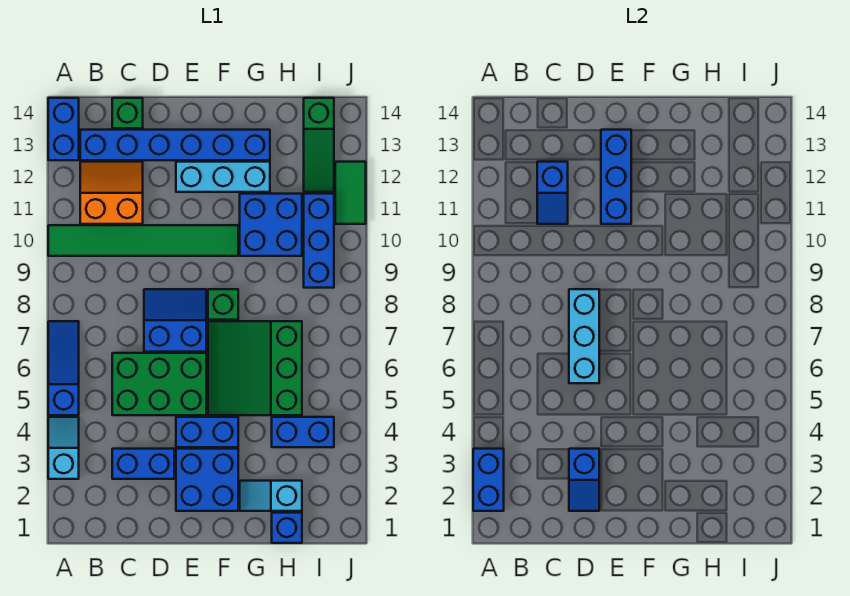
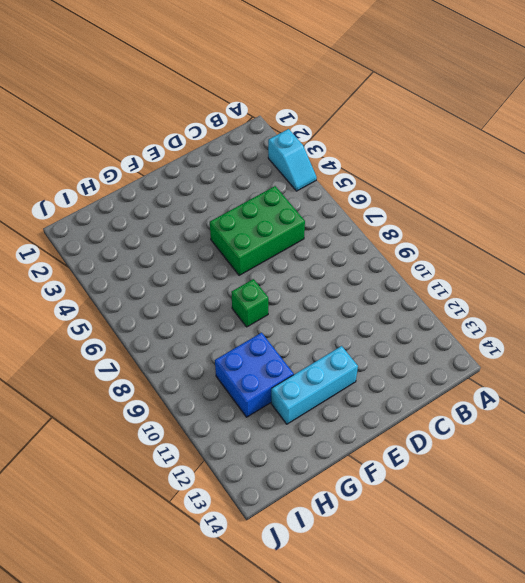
none -> blue slope A5:A7 level 1 top 5
none -> green tile A10:F10 level 1
none -> blue brick A13:A14 level 1

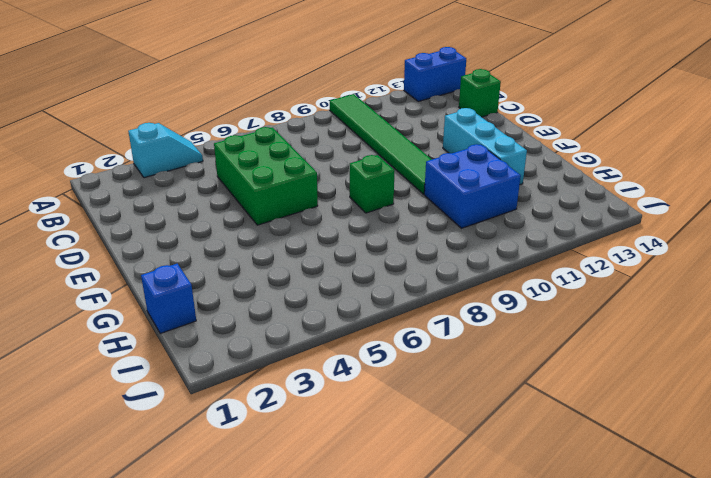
none -> blue slope A5:A7 level 1 top 5
none -> orange slope B11:C12 level 1 top 11
none -> blue brick B13:G13 level 1

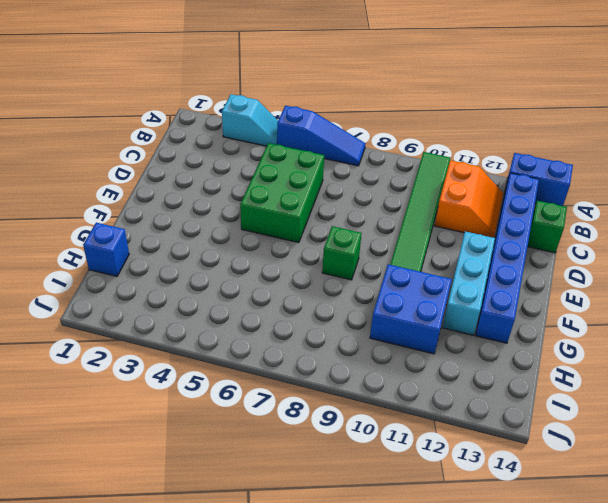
none -> blue brick C3:D3 level 1
none -> blue slope D7:E8 level 1 top 7
none -> blue brick E2:F3 level 1

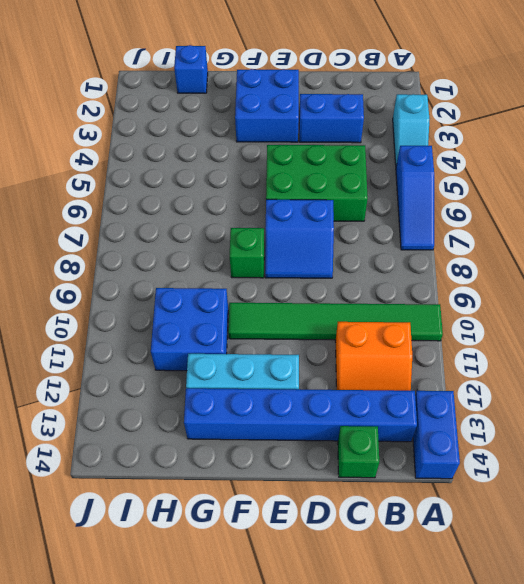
none -> blue brick E4:F4 level 1
none -> green slope F5:H7 level 1 top H
none -> cyan slope G2:H2 level 1 top H

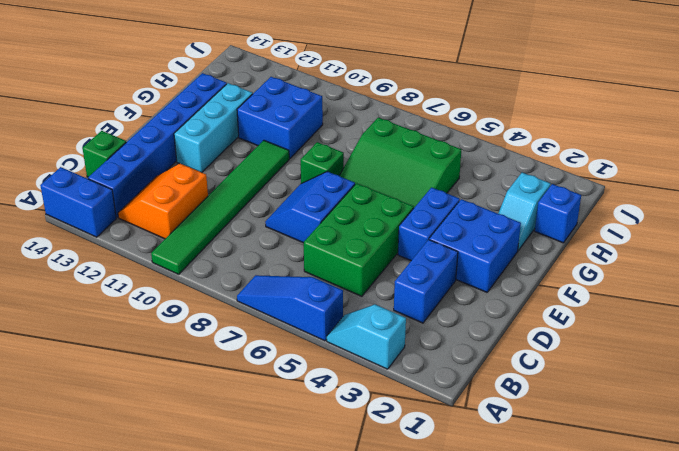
none -> blue brick H4:I4 level 1
none -> blue brick I9:I11 level 1
none -> green slope I12:I14 level 1 top 14

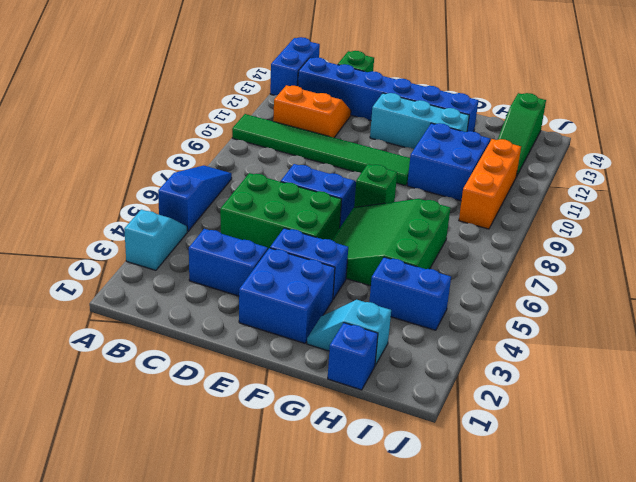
orange brick I9:I11 level 1 -> blue brick I9:I11 level 1
none -> green tile J11:J12 level 1
none -> blue brick A2:A3 level 2
none -> blue slope C11:C12 level 2 top 12

